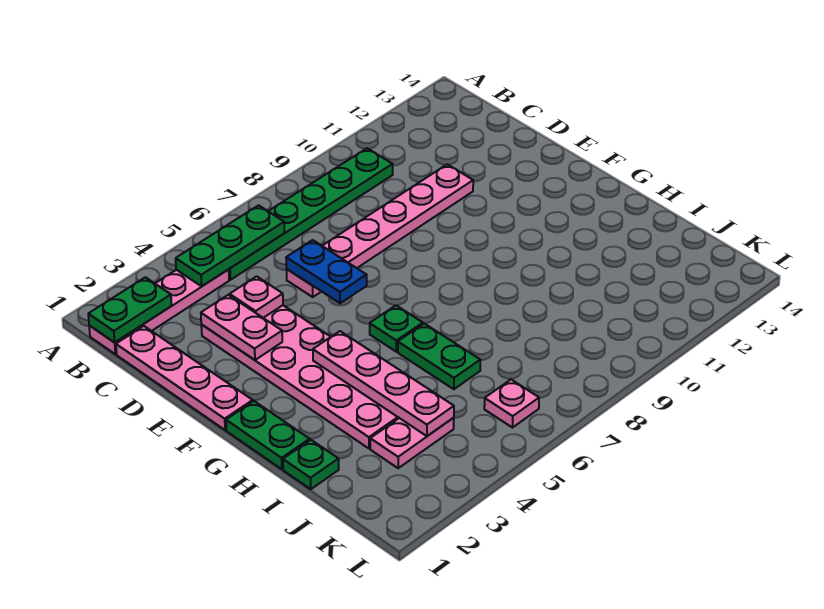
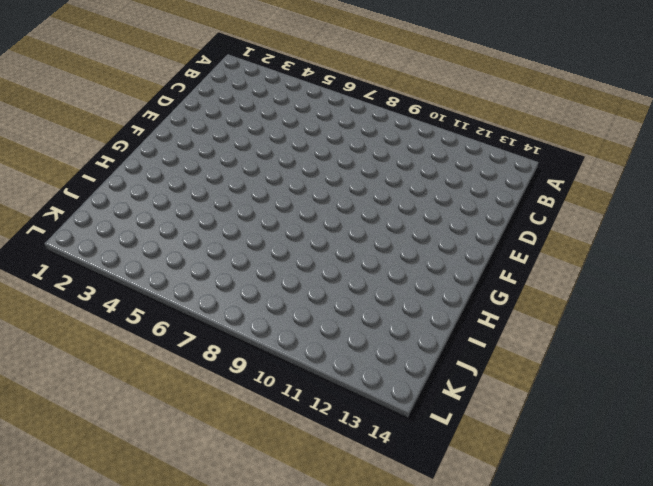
none -> pink plate B1:B4 level 1
none -> green plate B5:B10 level 1
none -> pink plate C1:F1 level 1

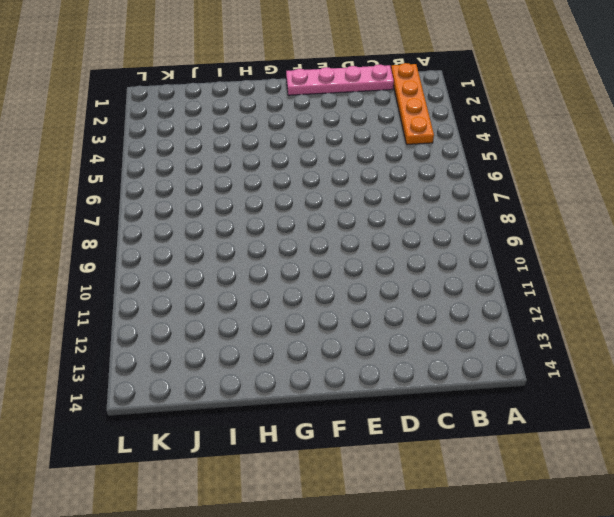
orange plate B1:B4 level 1 -> pink plate B1:B4 level 1
none -> green plate B5:B10 level 1
none -> pink plate D3:I4 level 1
none -> pink plate D6:D11 level 1

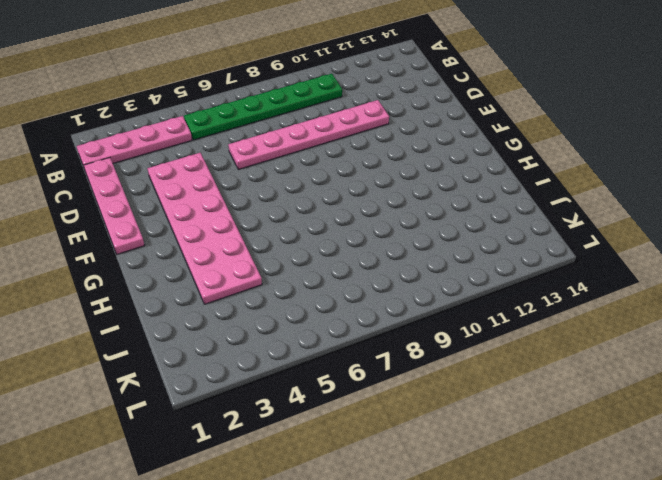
none -> green plate G1:H1 level 1
none -> green plate G6 level 1
none -> green plate H6:I6 level 1

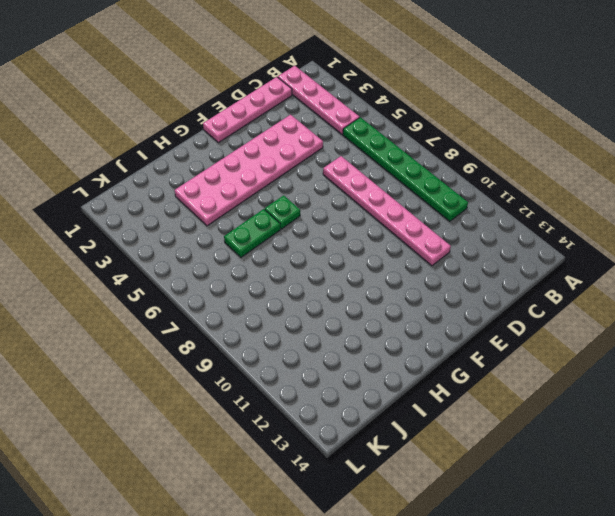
none -> green plate G1:H1 level 1
none -> green plate I1 level 1
none -> pink plate J3:J4 level 1

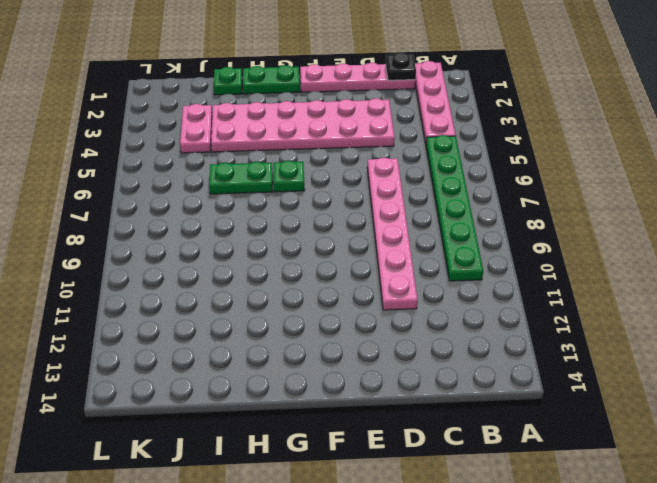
black plate C1 level 2 -> none
none -> pink plate K6 level 1
none -> green plate B1:B2 level 2
none -> green plate B4:B6 level 2

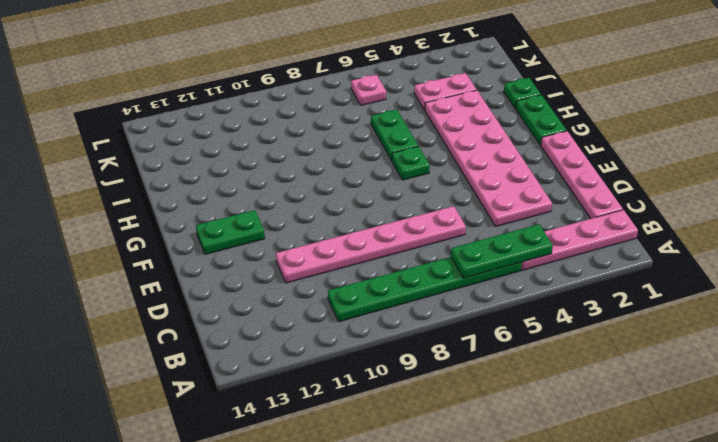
green plate F12:F13 level 1 -> green plate B1:B2 level 2
none -> pink plate D3:E3 level 2
none -> pink plate D4 level 2
none -> blue plate D6:E6 level 2

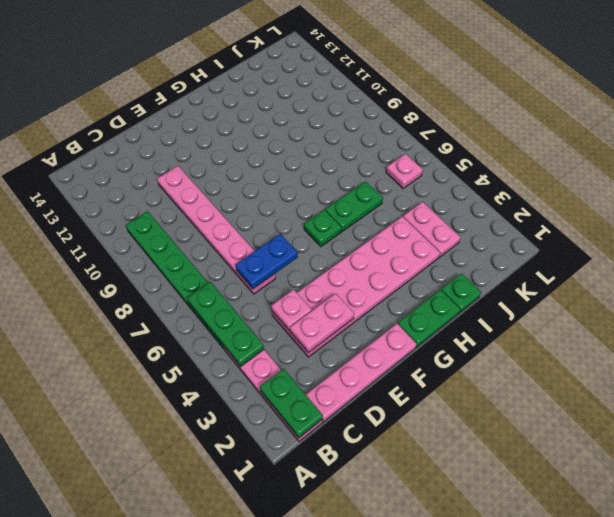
none -> pink plate G4:J4 level 2

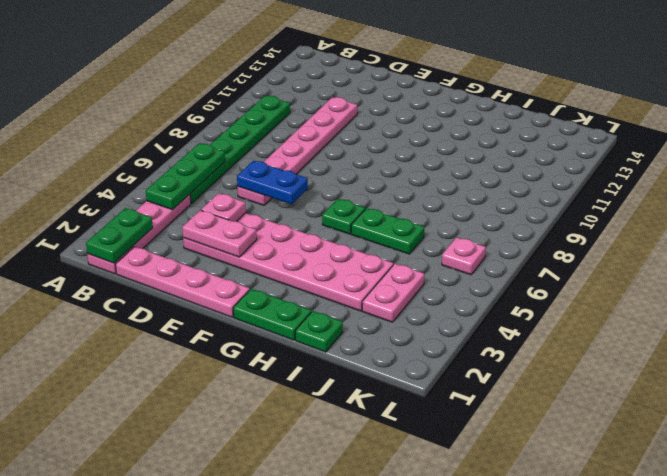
none -> pink plate G4:J4 level 2

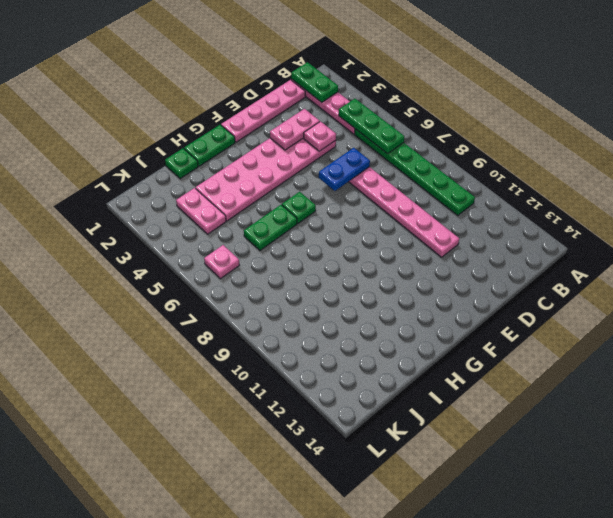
none -> pink plate G4:J4 level 2

